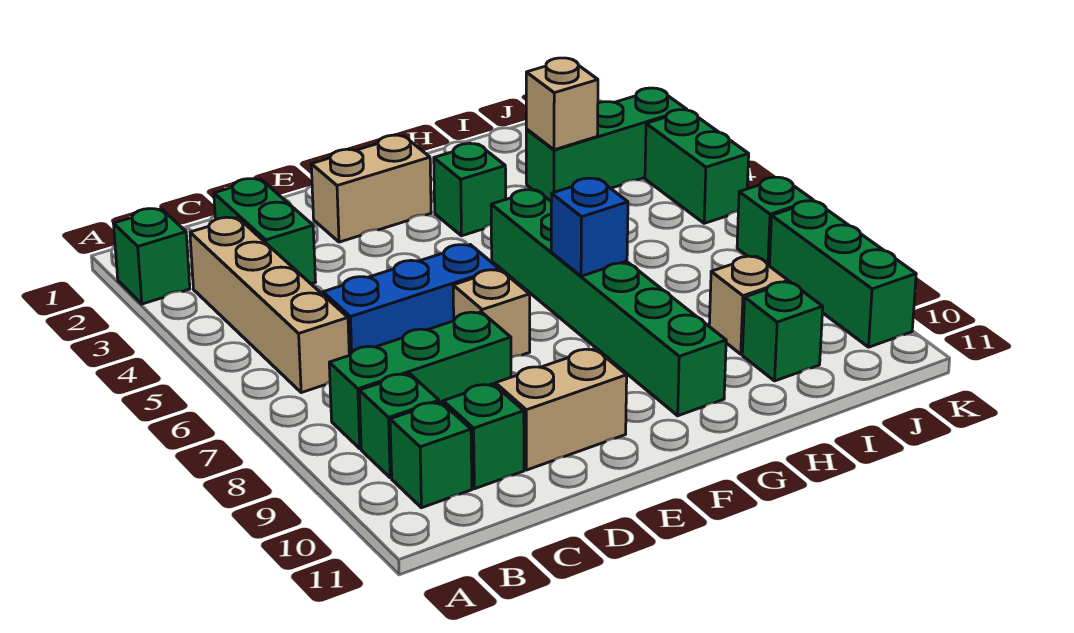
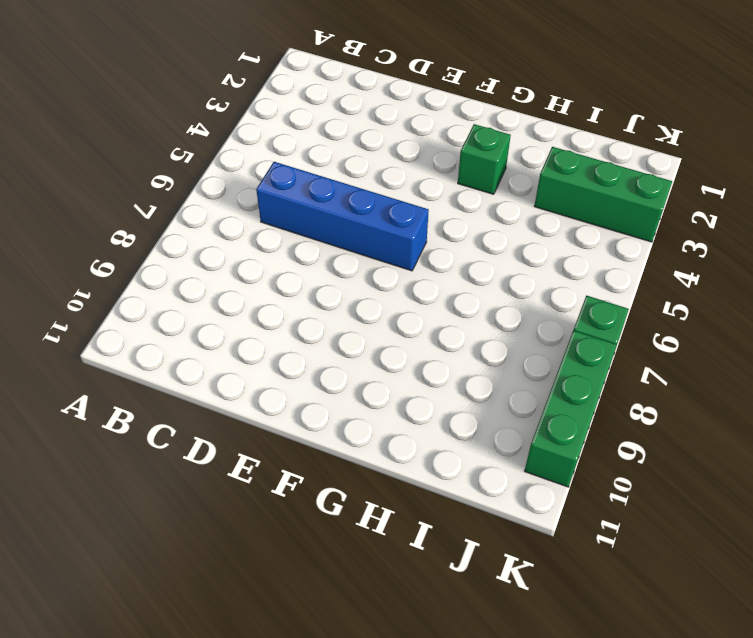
blue brick C6:F6 level 1 -> blue brick C6:E6 level 1
none -> green brick A2 level 1
none -> tan brick B3:B6 level 1
none -> green brick B8:D8 level 1

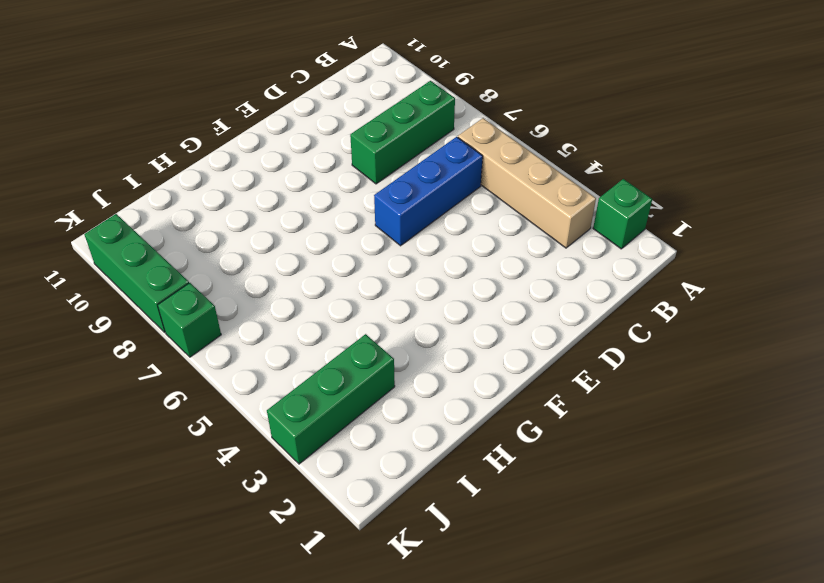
none -> green brick B9 level 1
none -> green brick B10 level 1
none -> green brick C2:C3 level 1

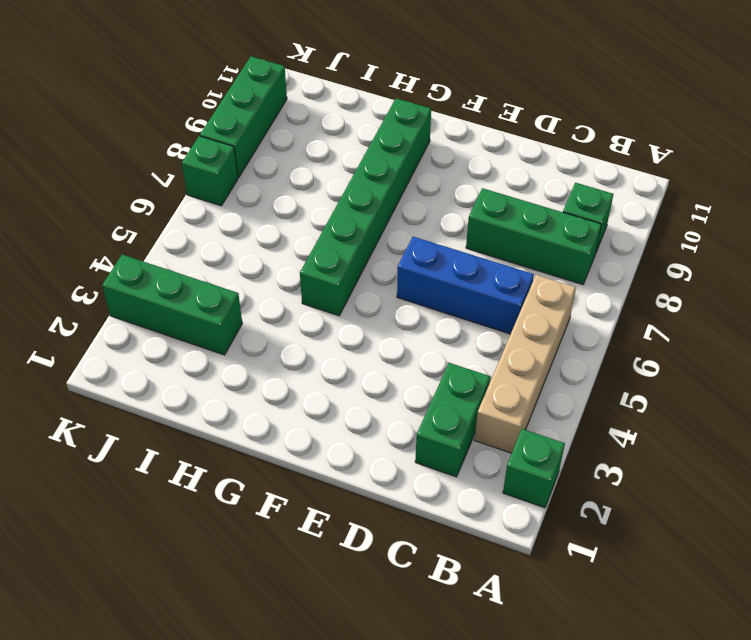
none -> green brick B10 level 1
none -> green brick C10 level 1
none -> tan brick D10:E10 level 1

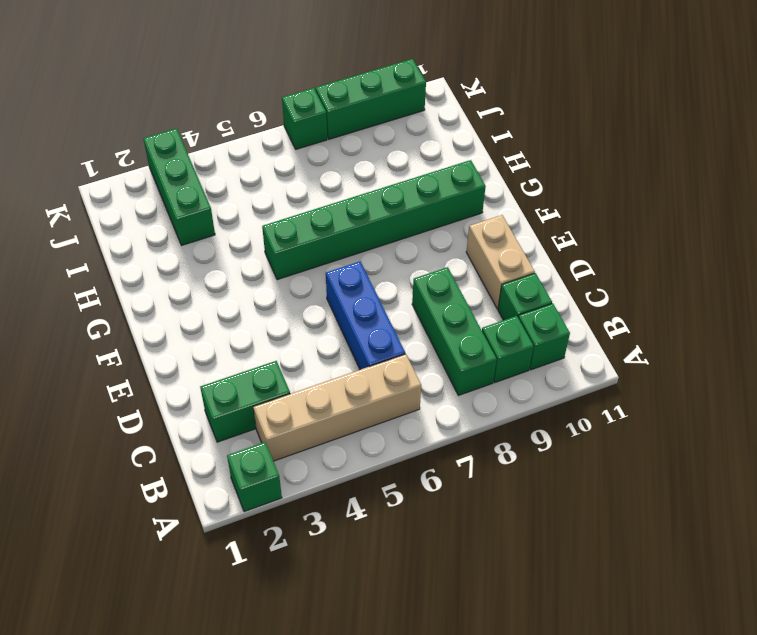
none -> tan brick E2:F2 level 1
none -> tan brick E7 level 1
none -> green brick G3 level 1

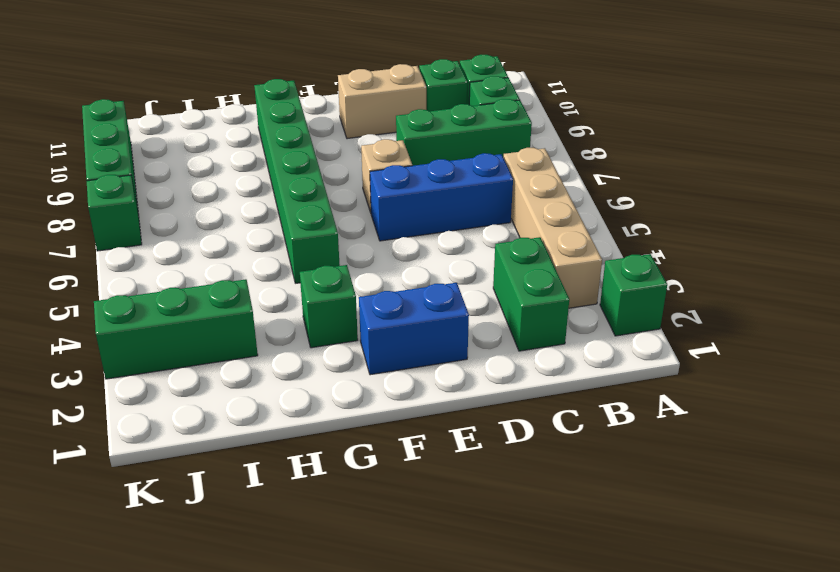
blue brick E2:F2 level 1 -> tan brick E2:F2 level 1
none -> tan brick I9 level 1
none -> green brick I10 level 1
none -> green brick K4:K5 level 1

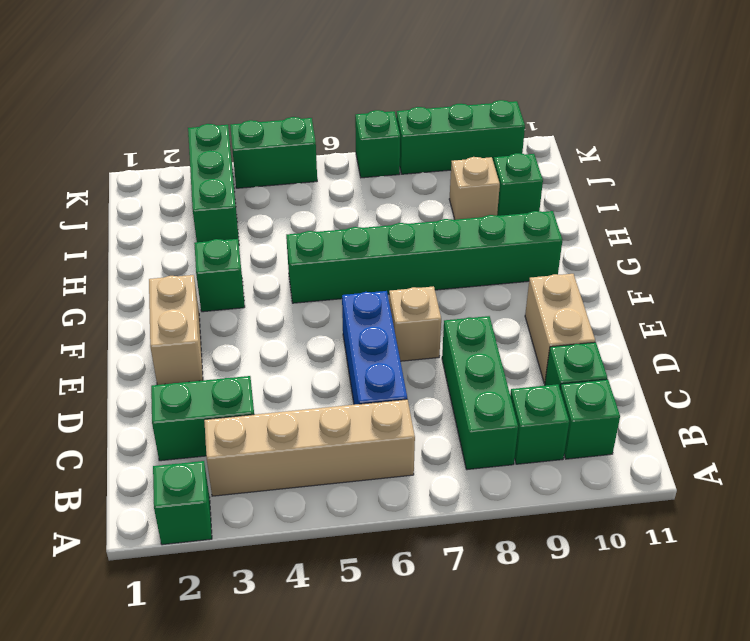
none -> blue brick G7 level 2
none -> tan brick I3 level 2

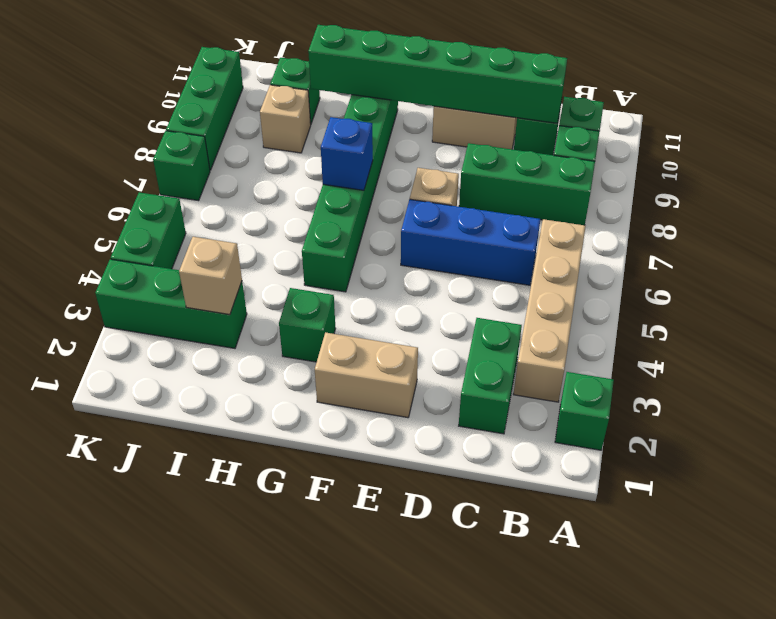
green brick C10:H10 level 2 -> none

